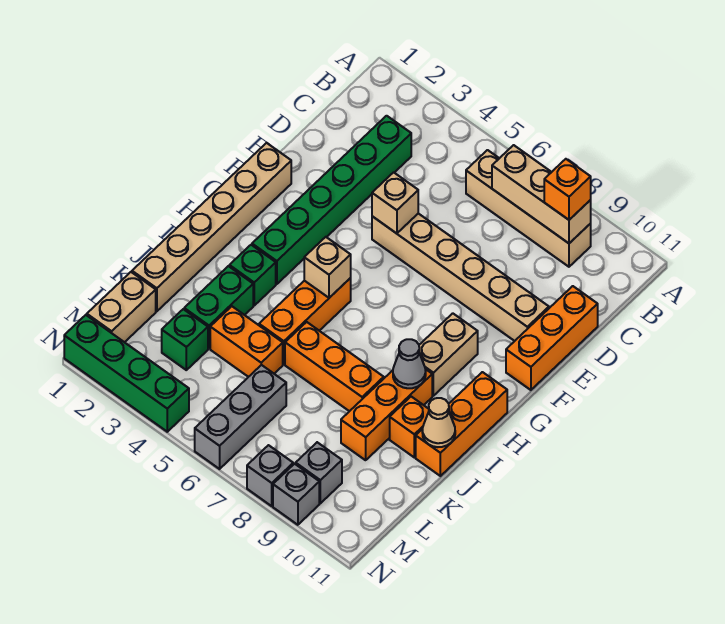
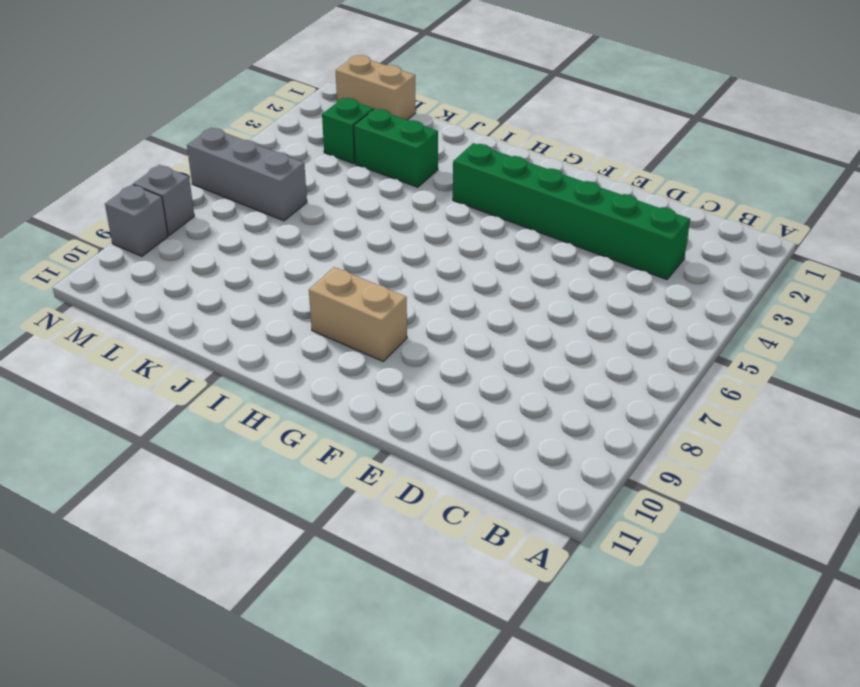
none -> tan brick B6:B9 level 1
none -> orange brick D11:F11 level 1
none -> tan brick E5:E10 level 1

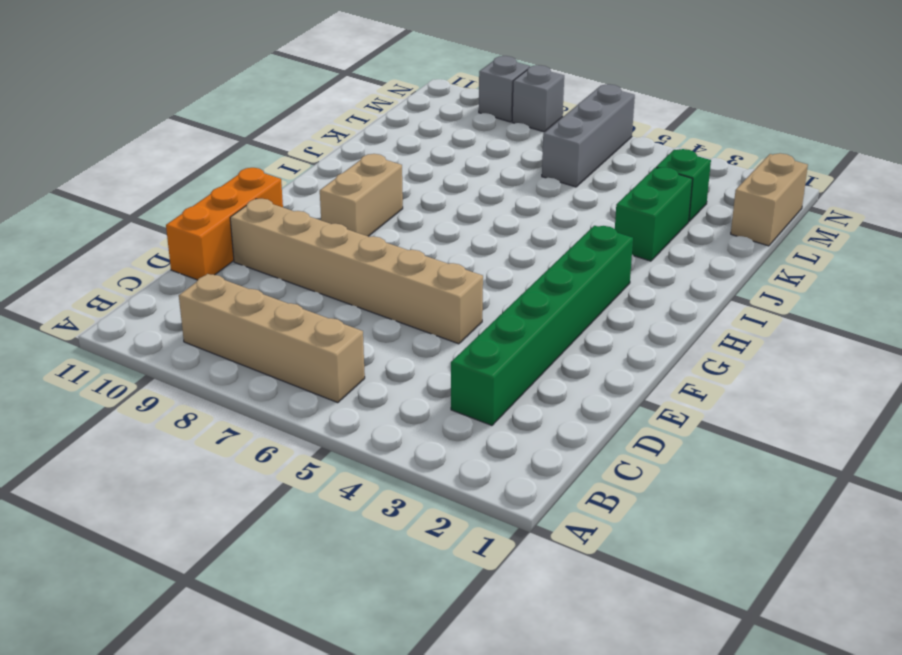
none -> tan brick F1:K1 level 1
none -> orange brick H5:J5 level 1
none -> orange brick H11:J11 level 1

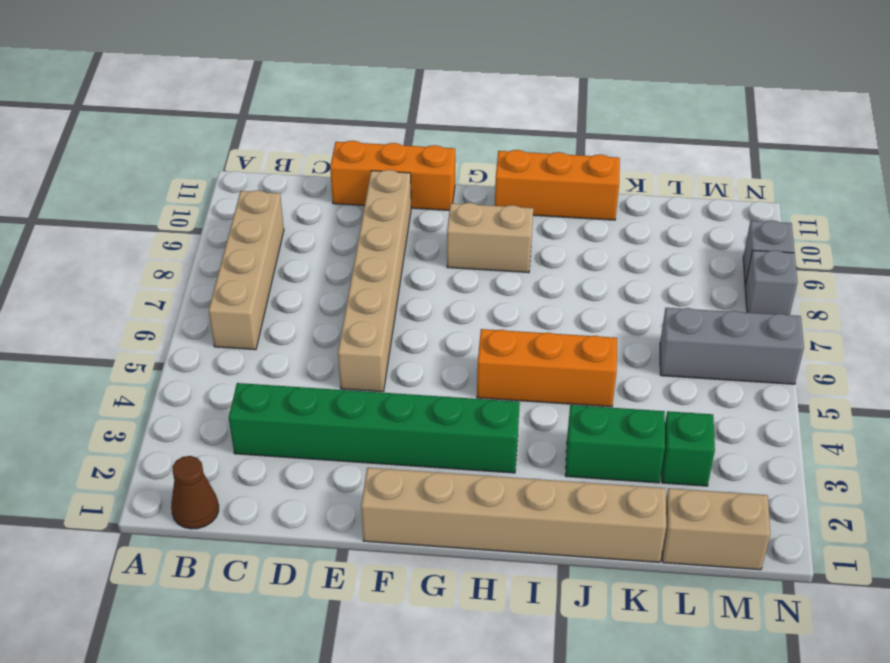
brown cone B1 level 1 -> none
none -> green brick I3 level 1
none -> orange brick I9:K9 level 1
none -> orange brick J6:J8 level 1

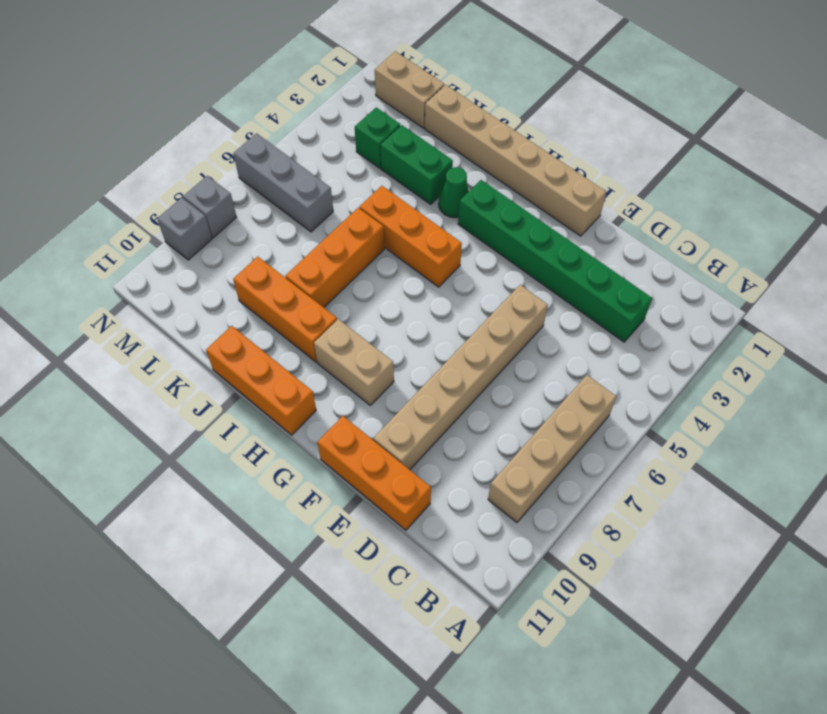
green cone I3 level 1 -> green brick I3 level 1
none -> orange brick J10 level 1
none -> orange brick K4:K5 level 1
none -> grey brick M9 level 1

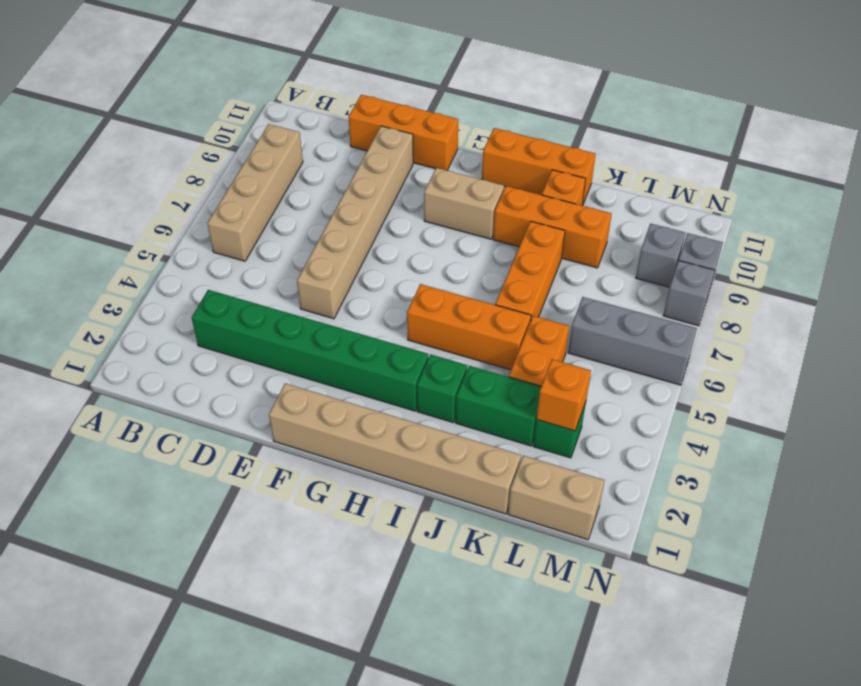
orange brick L3 level 2 -> orange brick B9 level 3
none -> green brick N1:N4 level 1
none -> tan brick B7:B9 level 2
none -> tan brick E5 level 2

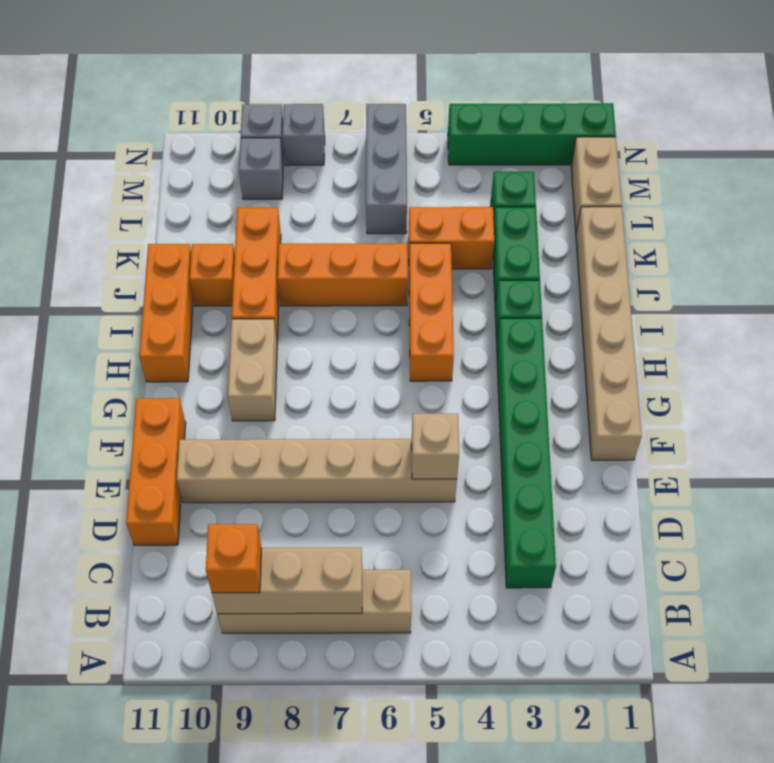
none -> tan brick H5 level 2
none -> grey cone I9 level 2
none -> tan cone J11 level 2

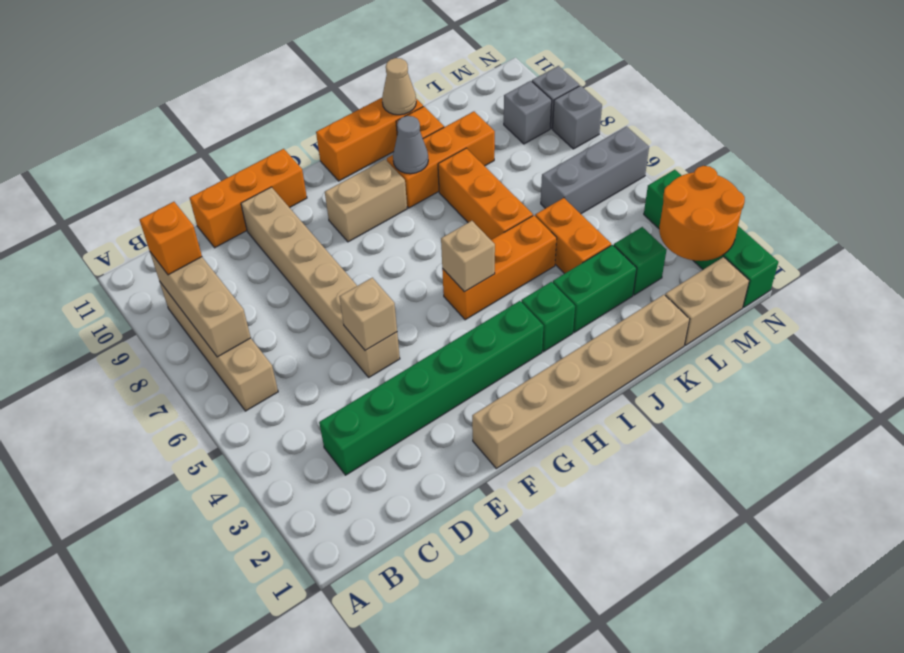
orange round brick M2:N3 level 2 -> none

